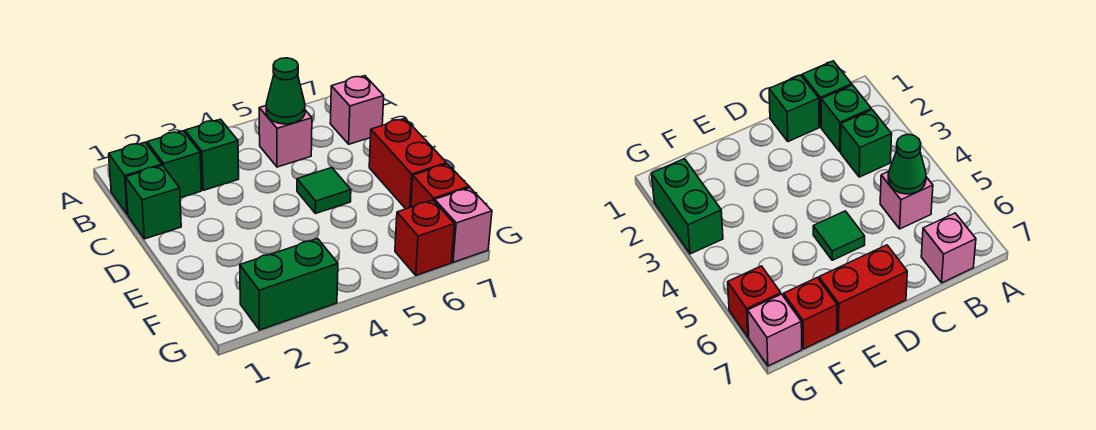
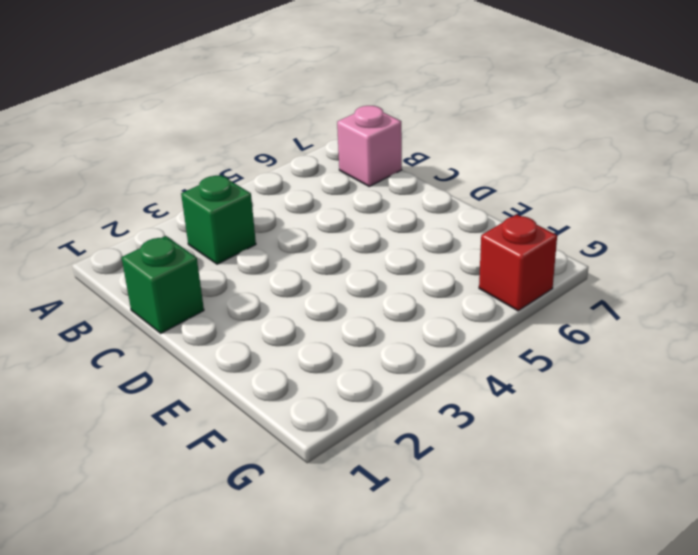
none -> green brick B1 level 1
none -> green brick B2 level 1
none -> pink brick B5 level 1

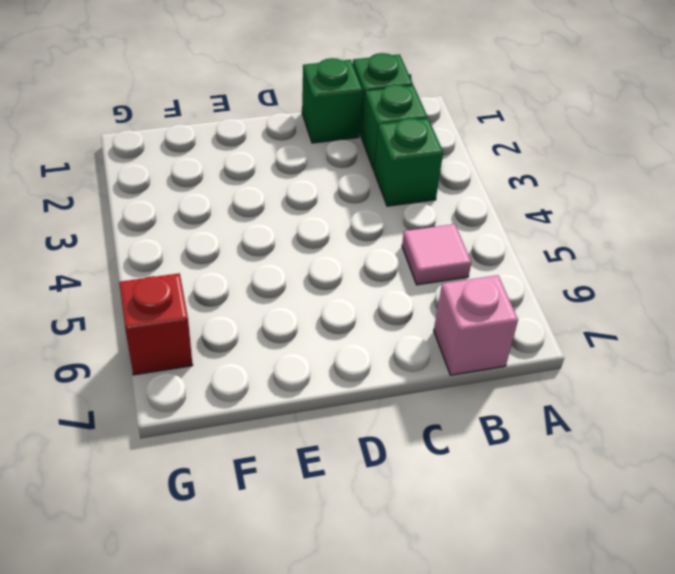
pink tile B5 level 1 -> pink brick B5 level 1
none -> green tile D5 level 1
none -> red brick D7:E7 level 1
none -> red brick F7 level 1

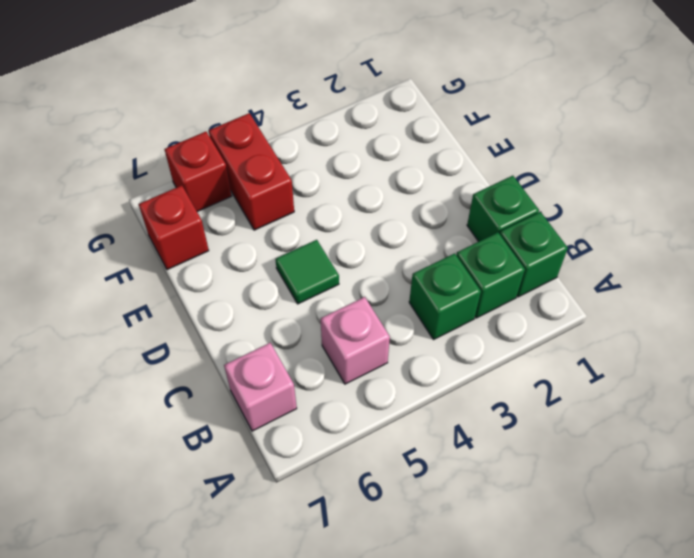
red brick F5:G5 level 1 -> red brick D7:E7 level 1
none -> green brick G2:G3 level 1
none -> pink brick G7 level 1
none -> green cone B5 level 2

